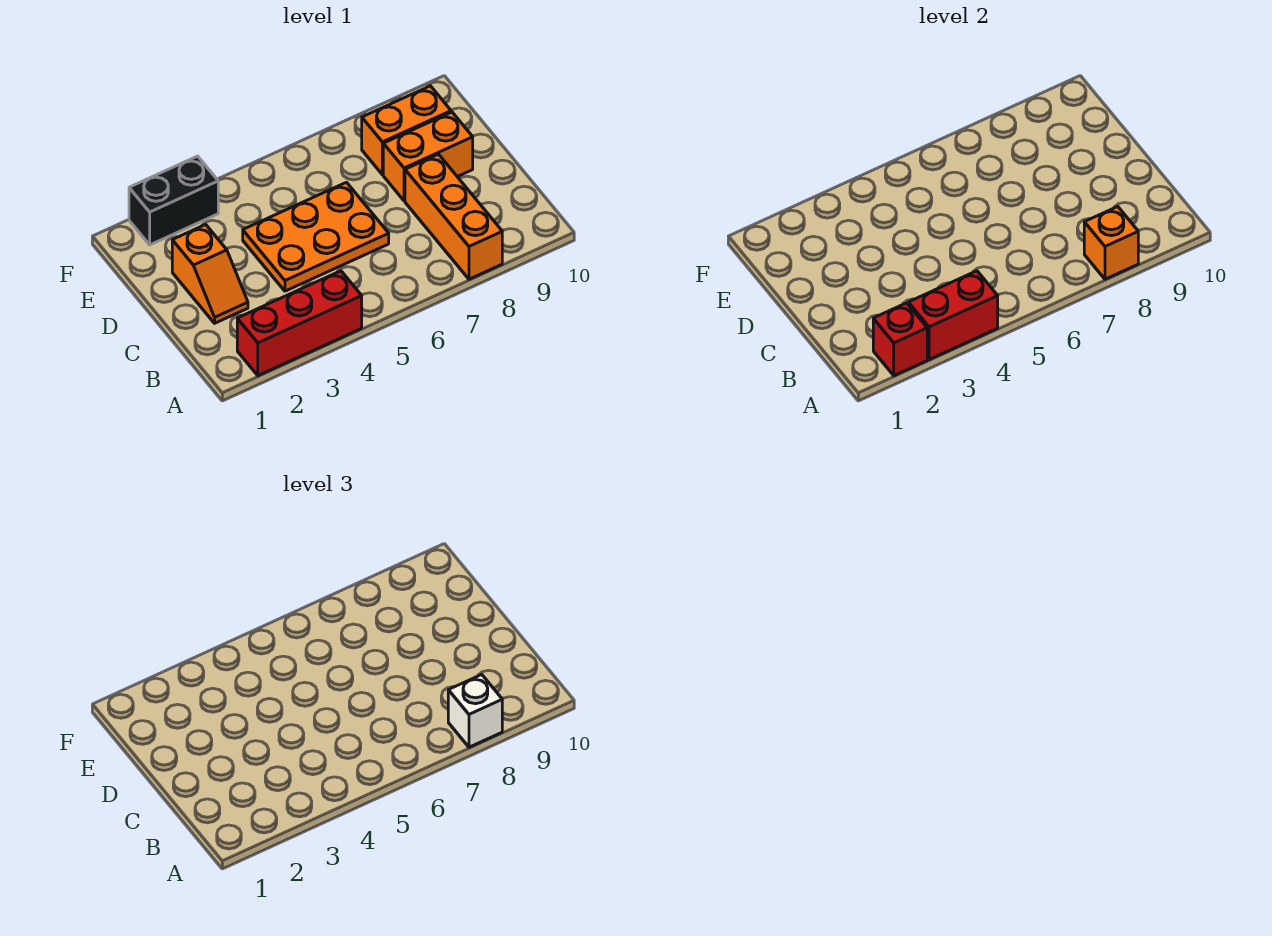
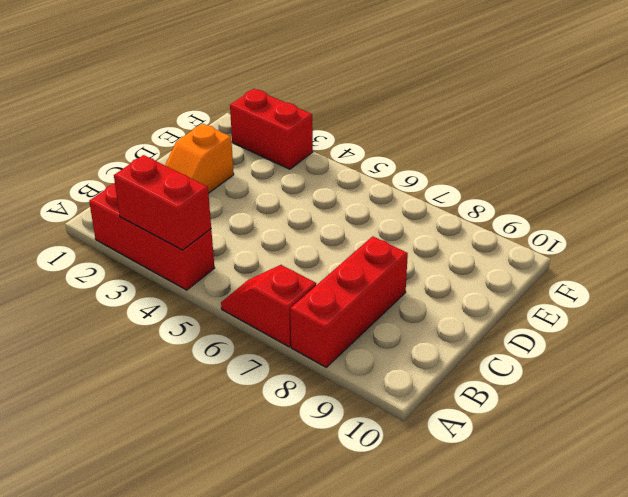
red slope A6:A7 level 1 top 7 -> none
red brick A8:C8 level 1 -> orange brick A8:C8 level 1
red brick F2:F3 level 1 -> black brick F2:F3 level 1
none -> orange plate C4:D6 level 1
none -> orange brick D8:D9 level 1

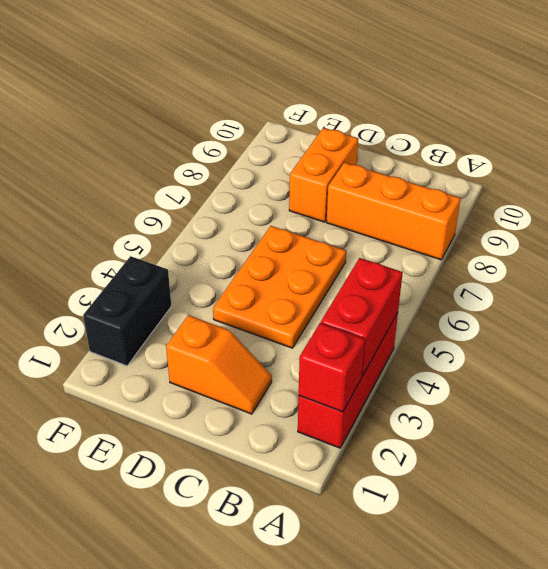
none -> orange brick E8:E9 level 1
none -> orange brick A8 level 2

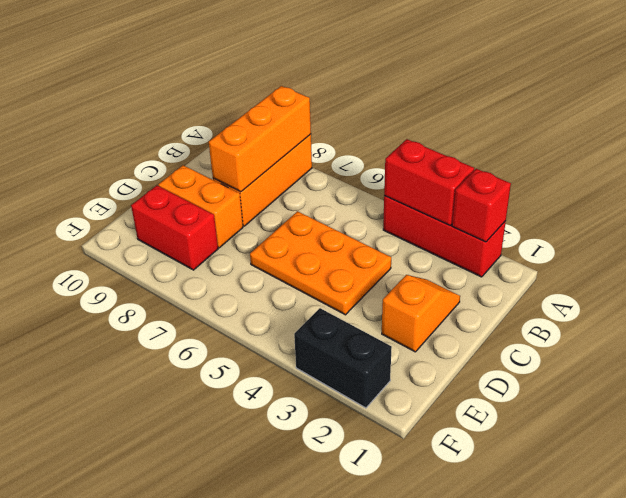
orange brick A8:C8 level 2 -> orange brick A8 level 2
red brick E8:E9 level 1 -> orange brick E8:E9 level 1
none -> white brick A8 level 3

